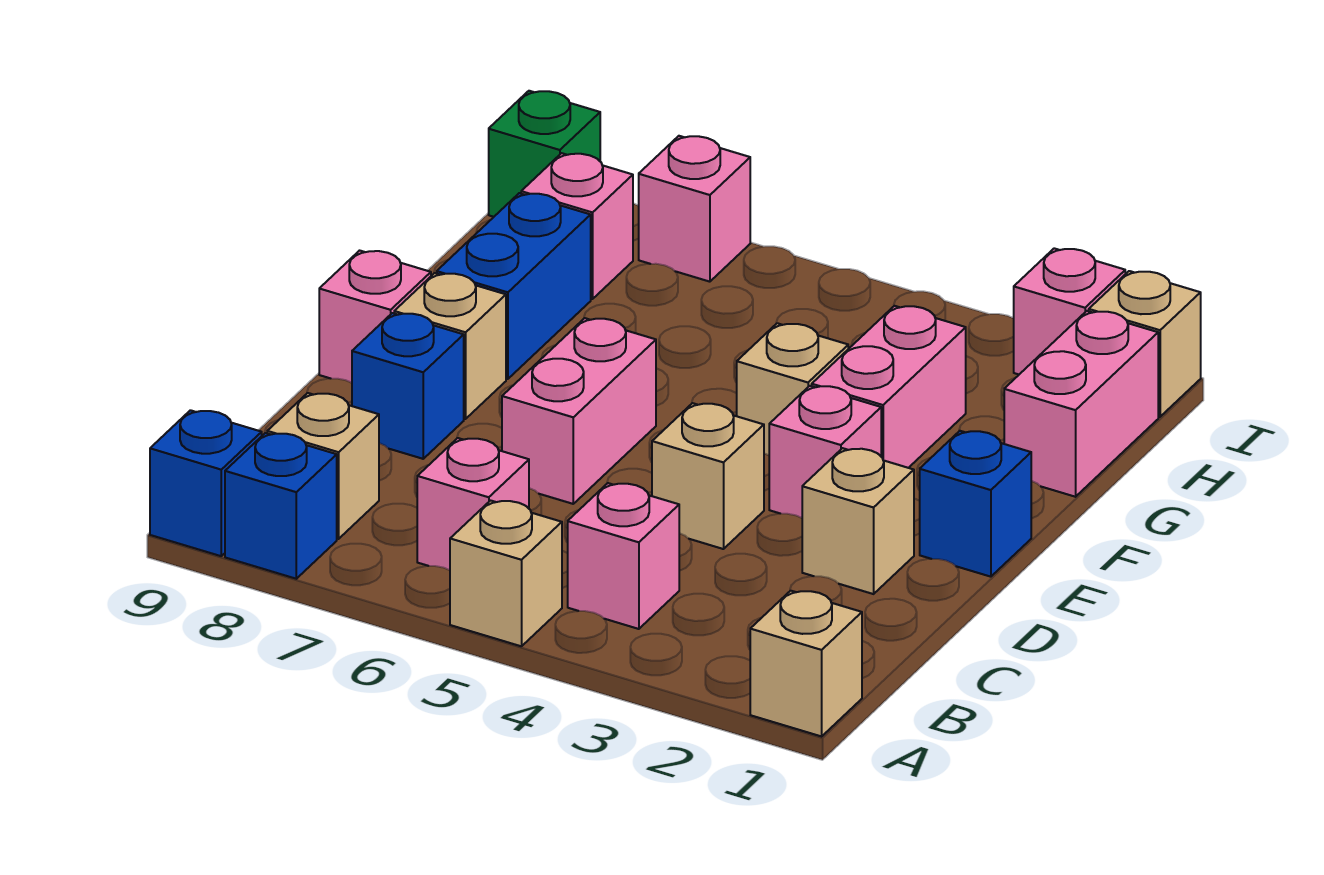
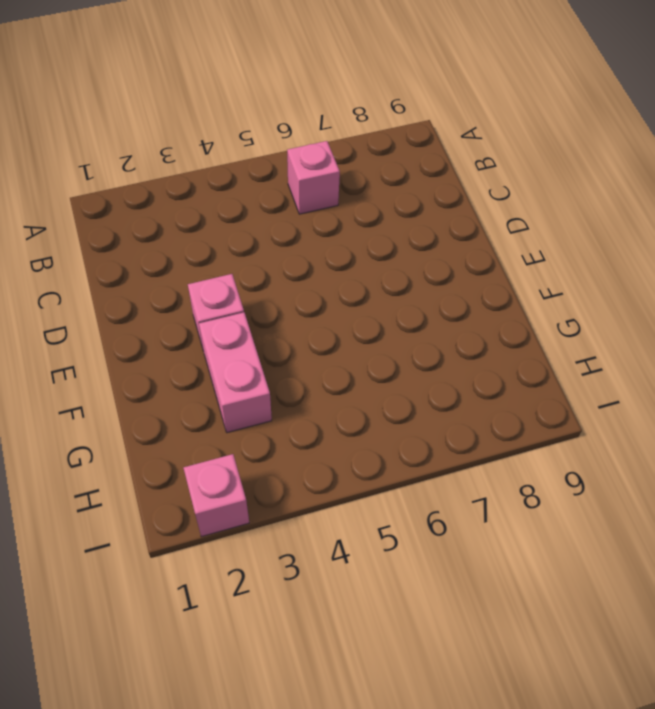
none -> tan brick A1 level 1
none -> tan brick A5 level 1
none -> blue brick A8 level 1

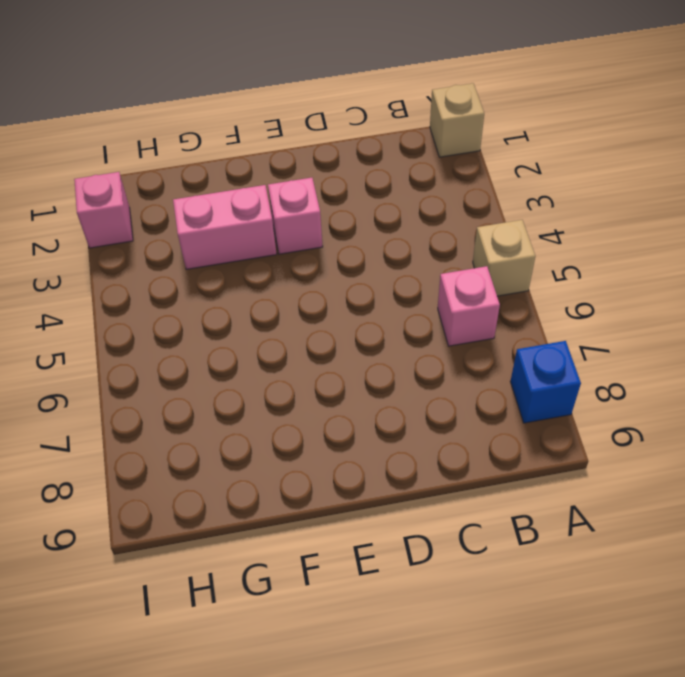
none -> blue brick A9 level 1
none -> pink brick B4 level 1
none -> tan brick B8 level 1

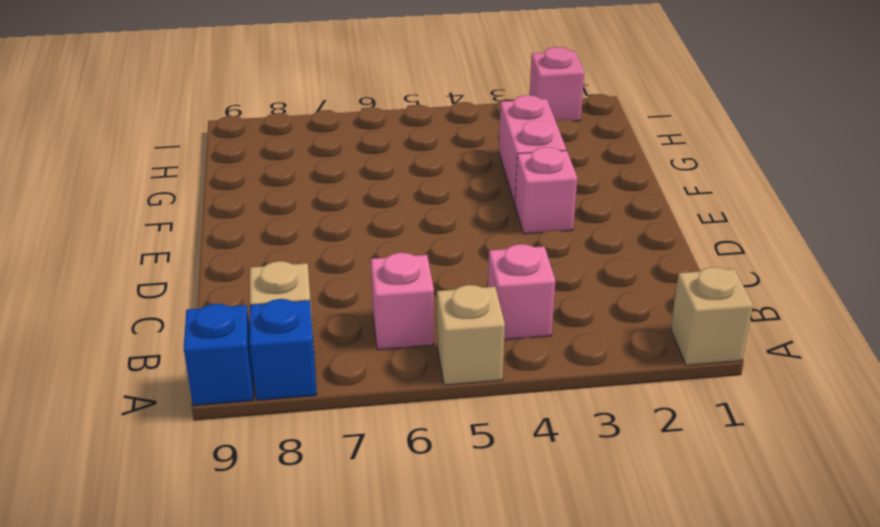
none -> tan brick D2 level 1
none -> tan brick D4 level 1
none -> pink brick D6:E6 level 1

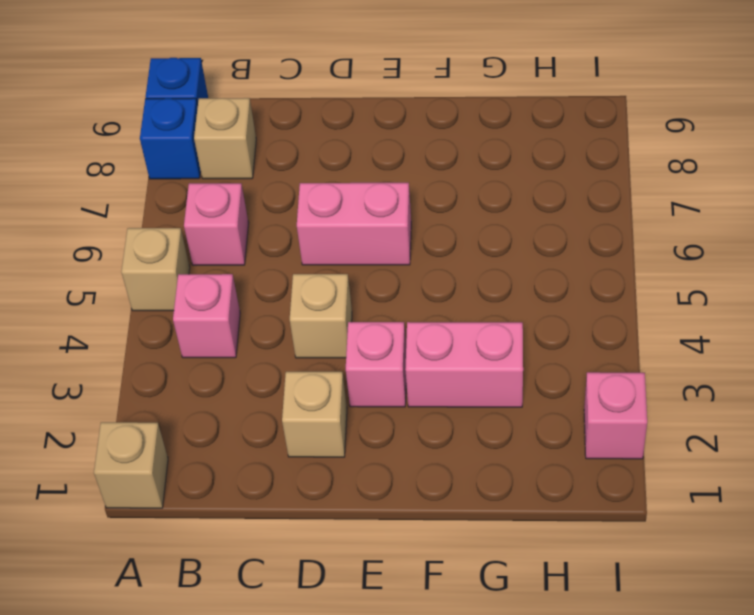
none -> blue brick D8 level 1
none -> blue brick E1 level 1
none -> tan brick E8 level 1

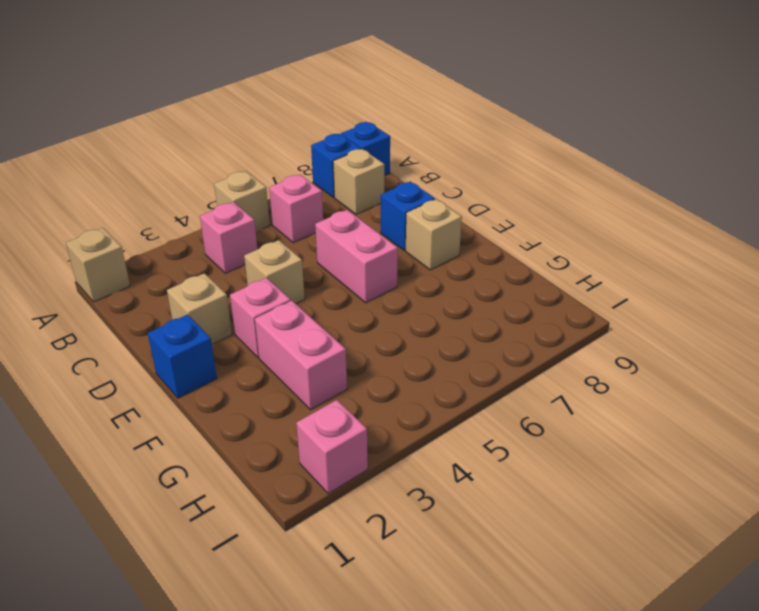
none -> pink brick E9 level 1
none -> tan brick F4 level 1
none -> blue brick F8:G8 level 1

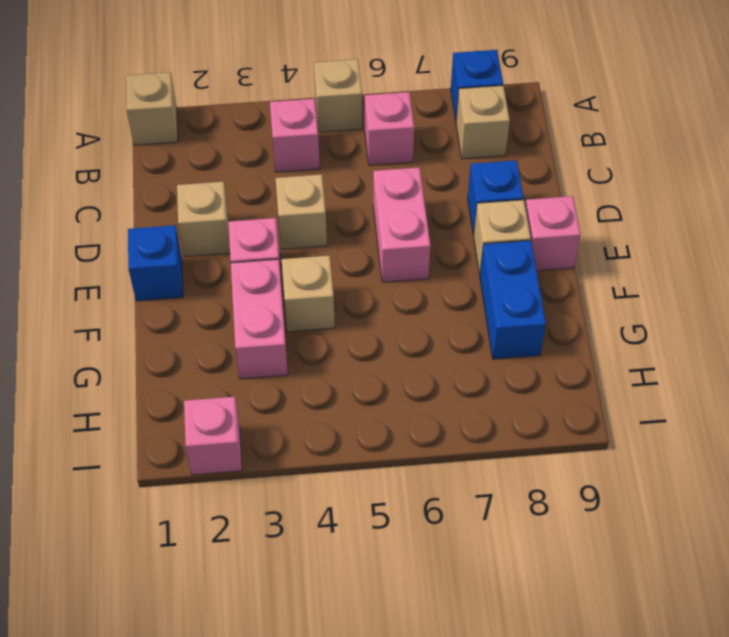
none -> blue brick A9 level 1
none -> pink brick G1:H1 level 1
none -> pink brick H8 level 1

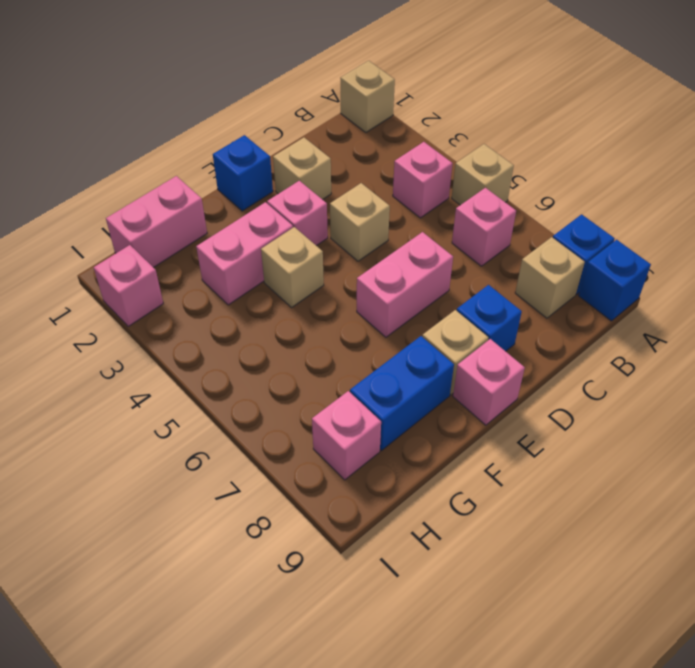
none -> tan brick I1 level 1
none -> pink brick I7 level 1
none -> green brick I9 level 1

